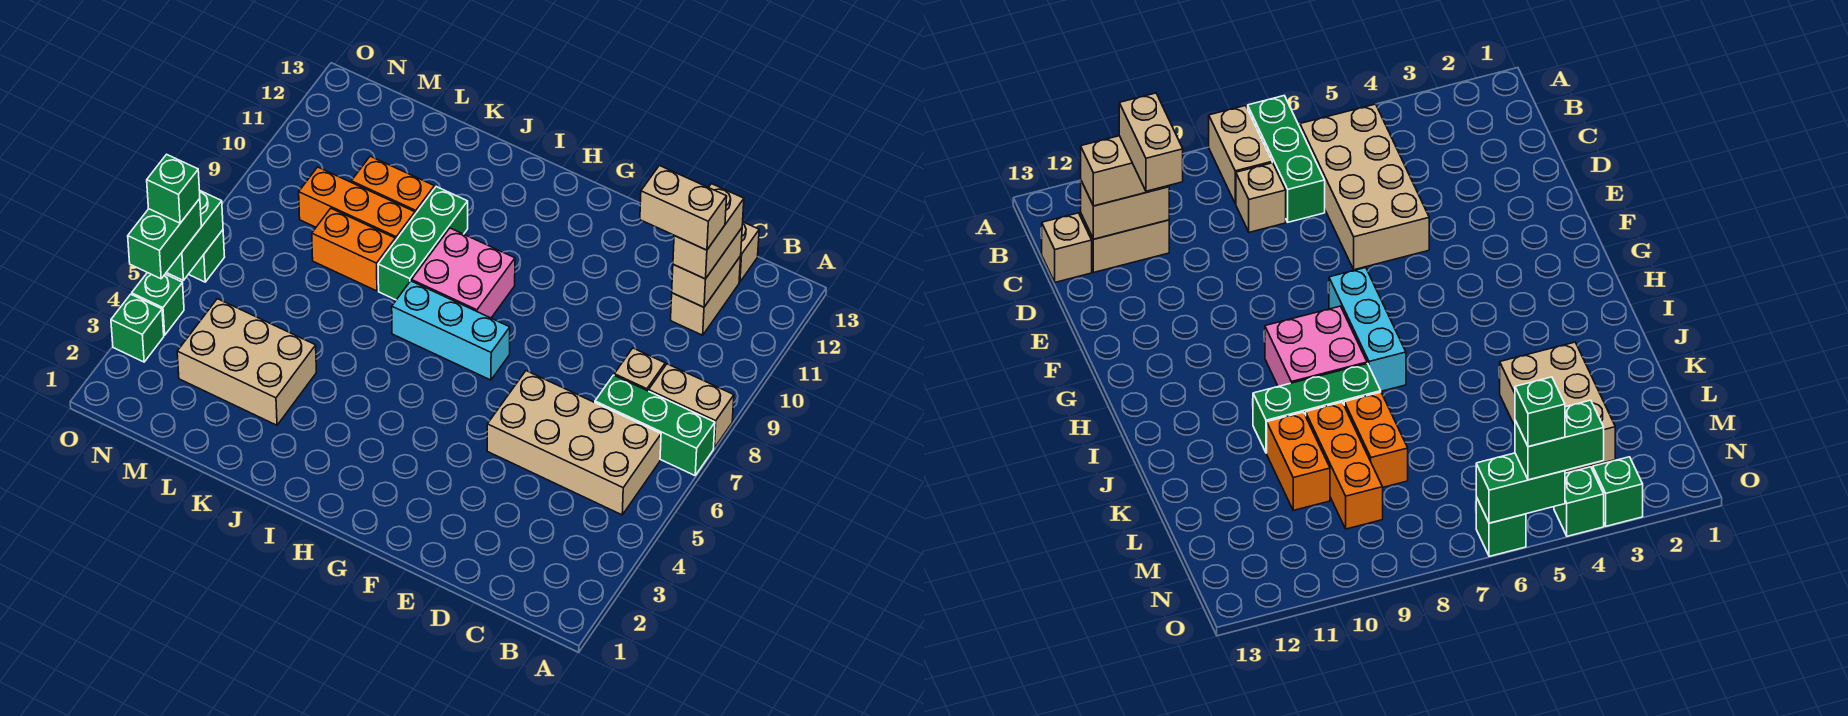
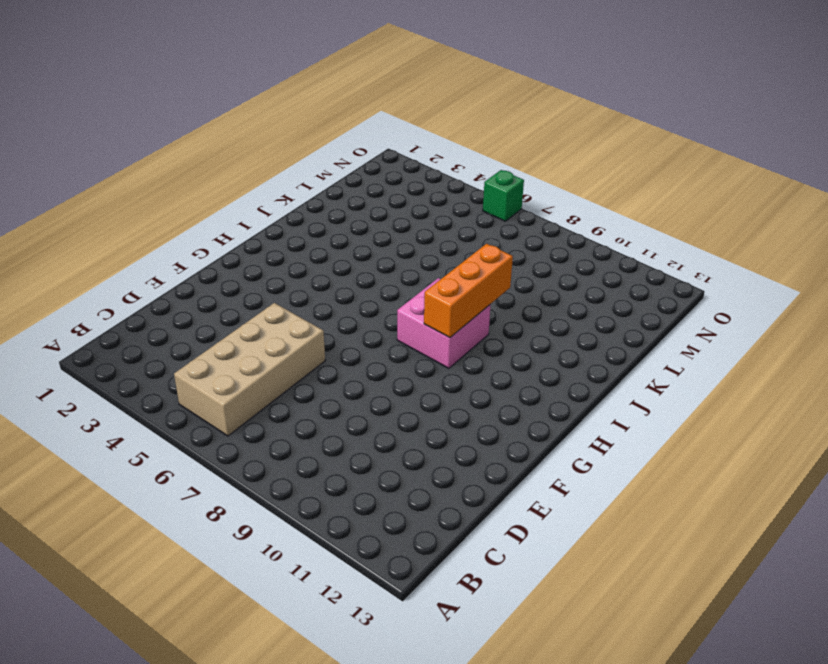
orange brick H9:J9 level 2 -> orange brick K9:M9 level 1
none -> green brick A7:C7 level 1
none -> tan brick A8:B8 level 1
none -> tan brick C8 level 1

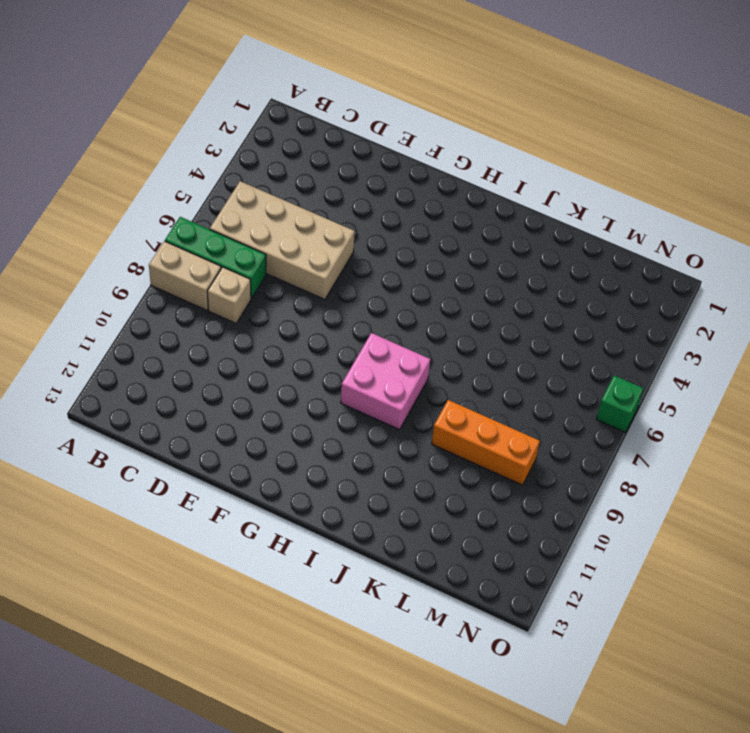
none -> tan brick C11:C12 level 1
none -> tan brick C13 level 1
none -> cyan brick G7:I7 level 1

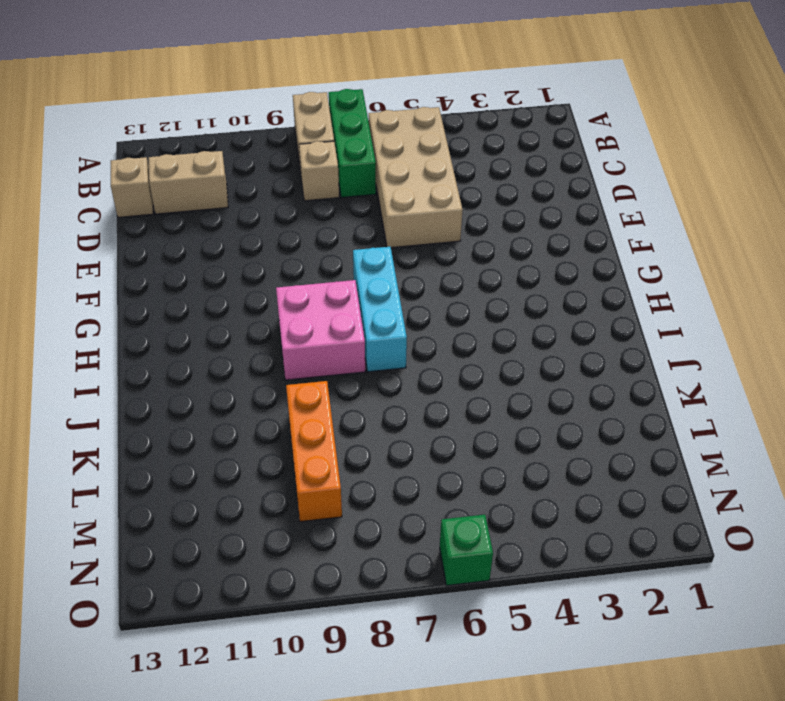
none -> green brick J8:J10 level 1
none -> tan brick K3:M4 level 1
none -> orange brick K8:L8 level 1

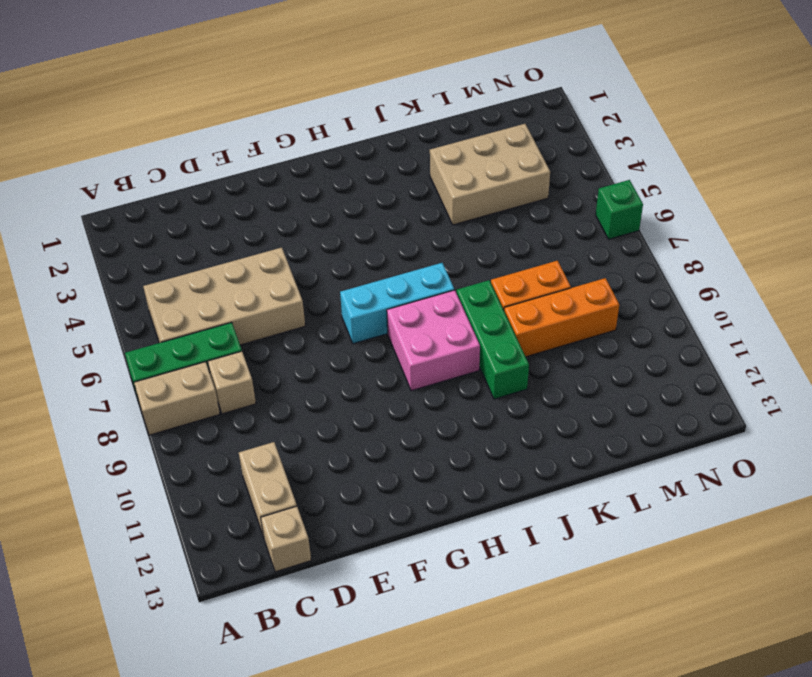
none -> orange brick K10:L10 level 1
none -> green brick O3 level 1
none -> green brick O4 level 1

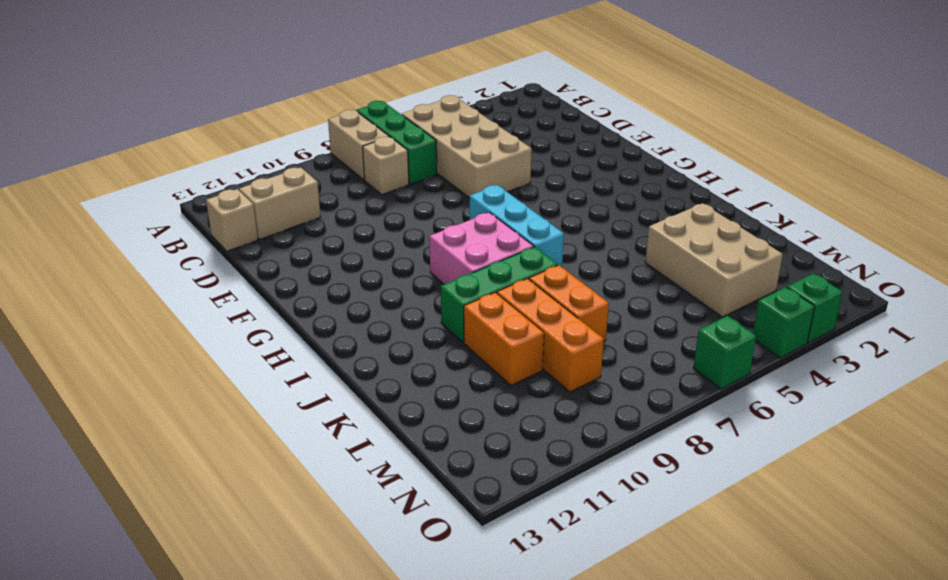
none -> tan brick C11:C12 level 2
none -> green brick O5:O6 level 2
none -> tan brick C11:C12 level 3

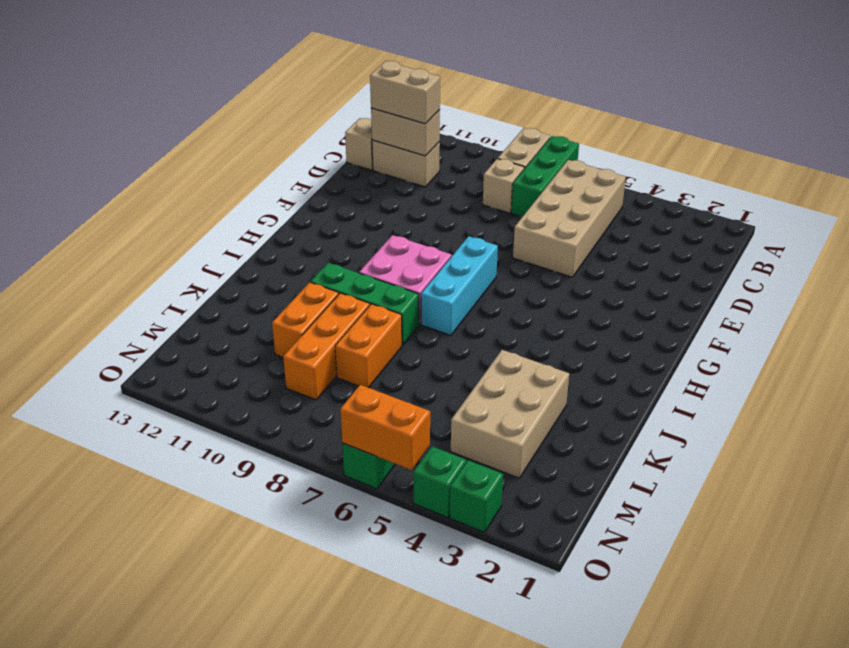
orange brick O5:O6 level 2 -> green brick O5:O6 level 2
none -> green brick O4:O5 level 3
none -> tan brick C11:D11 level 4
none -> green brick O5 level 4

